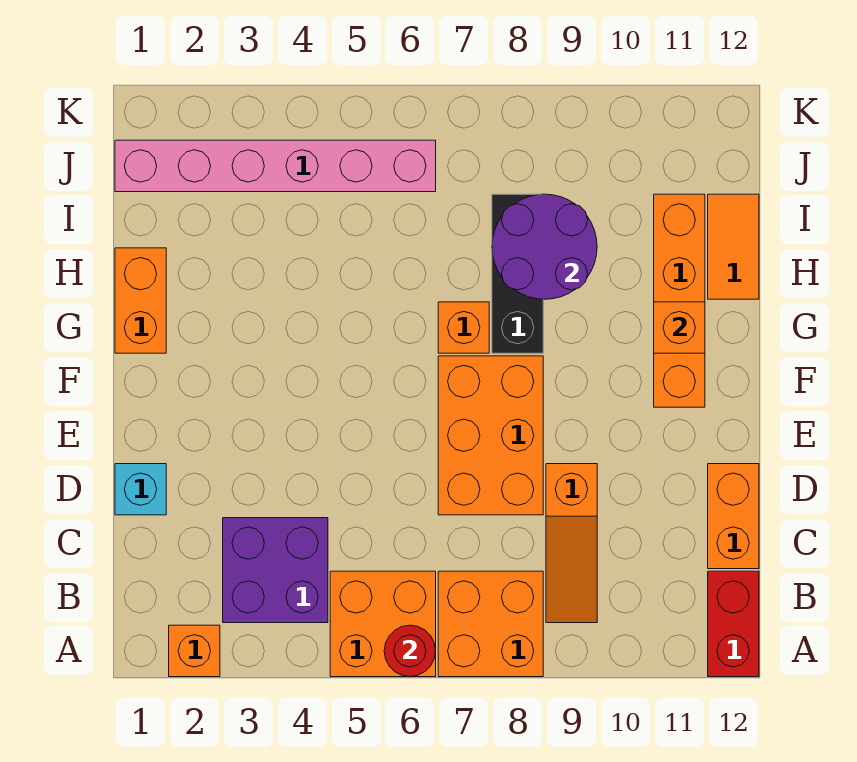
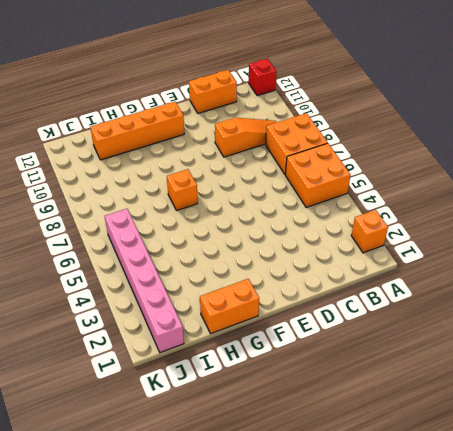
red brick A12 level 1 -> red brick A12:B12 level 1
none -> purple brick B3:C4 level 1
none -> cyan brick D1 level 1
none -> orange brick D7:F8 level 1

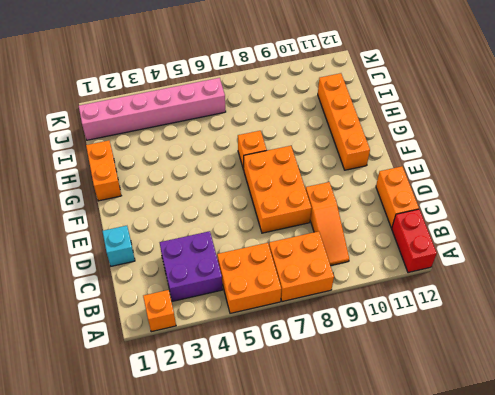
none -> black brick G8:I8 level 1
none -> orange tile H12:I12 level 1
none -> red round brick A6 level 2

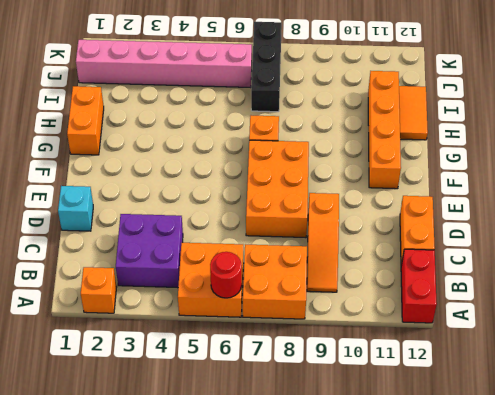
black brick I7:K7 level 1 -> black brick G8:I8 level 1
none -> orange brick G11 level 2
none -> purple round brick H8:I9 level 2

